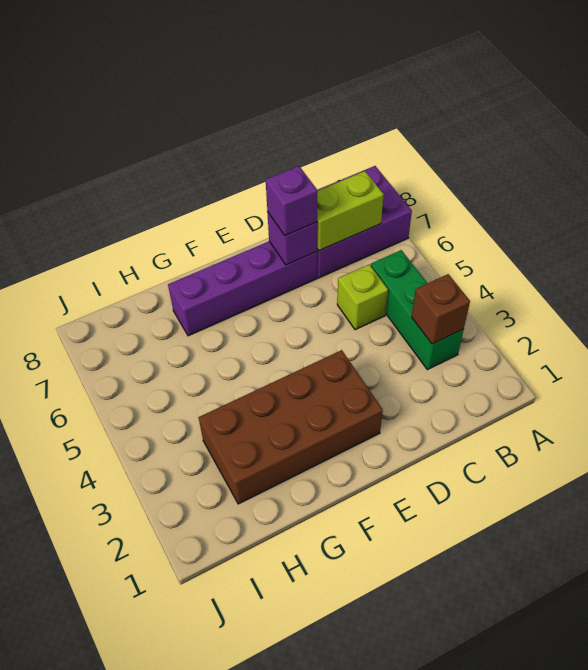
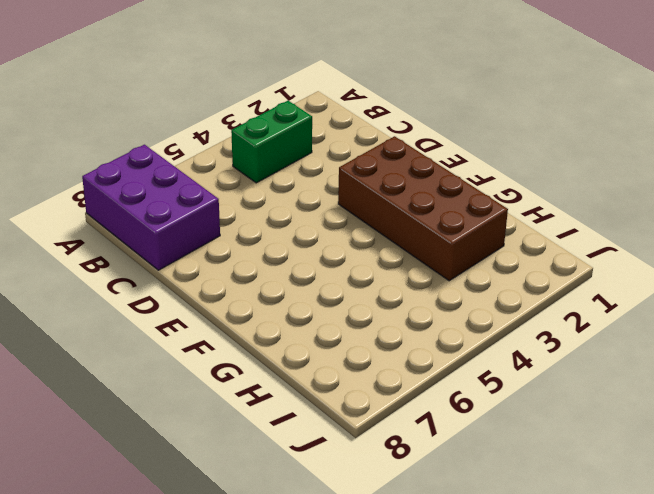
green brick B3:B4 level 1 -> green brick B3:B5 level 1
none -> lime brick C5 level 1
none -> purple brick D7:G7 level 1

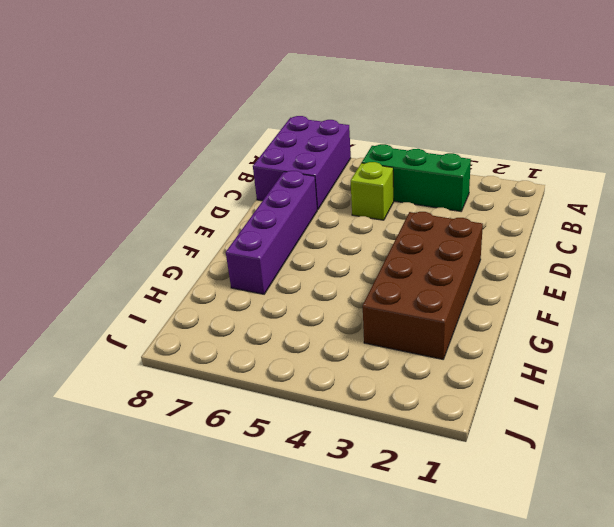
none -> brown brick B3 level 2
none -> lime brick B7:C7 level 2

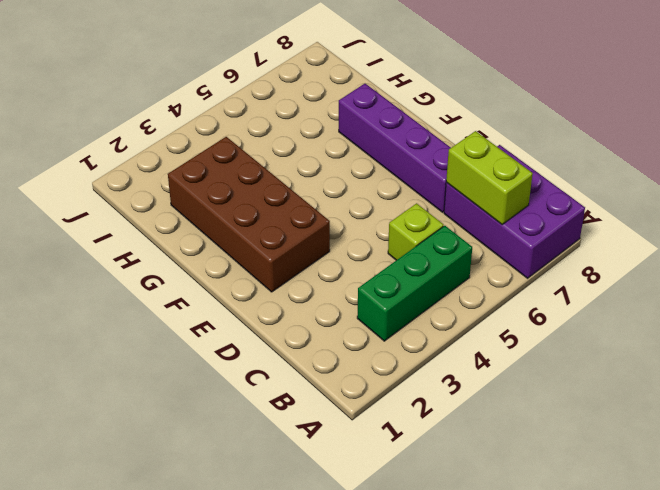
none -> brown brick B3 level 2
none -> purple brick D7 level 2

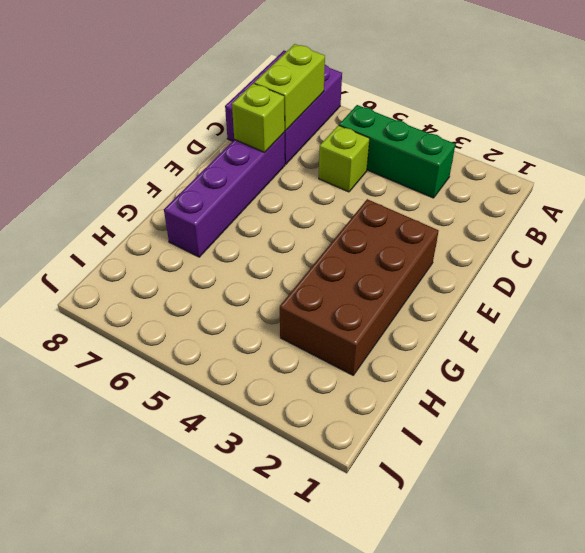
lime brick D7 level 2 -> purple brick D7 level 2
none -> brown brick B3 level 2
none -> purple brick D7 level 3

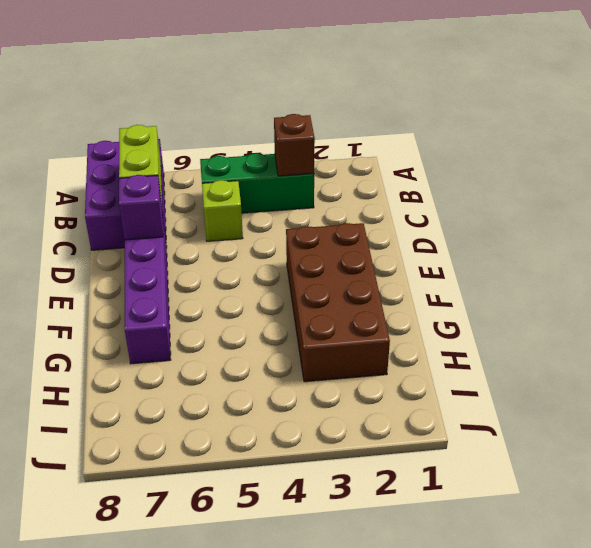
none -> purple brick D7 level 3

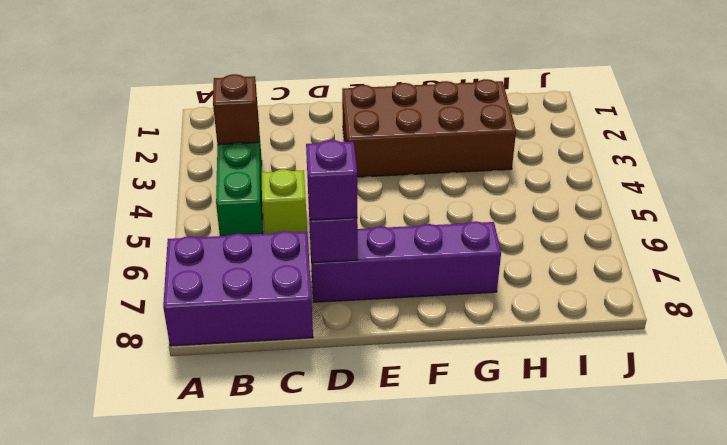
none -> lime brick B7:C7 level 2

